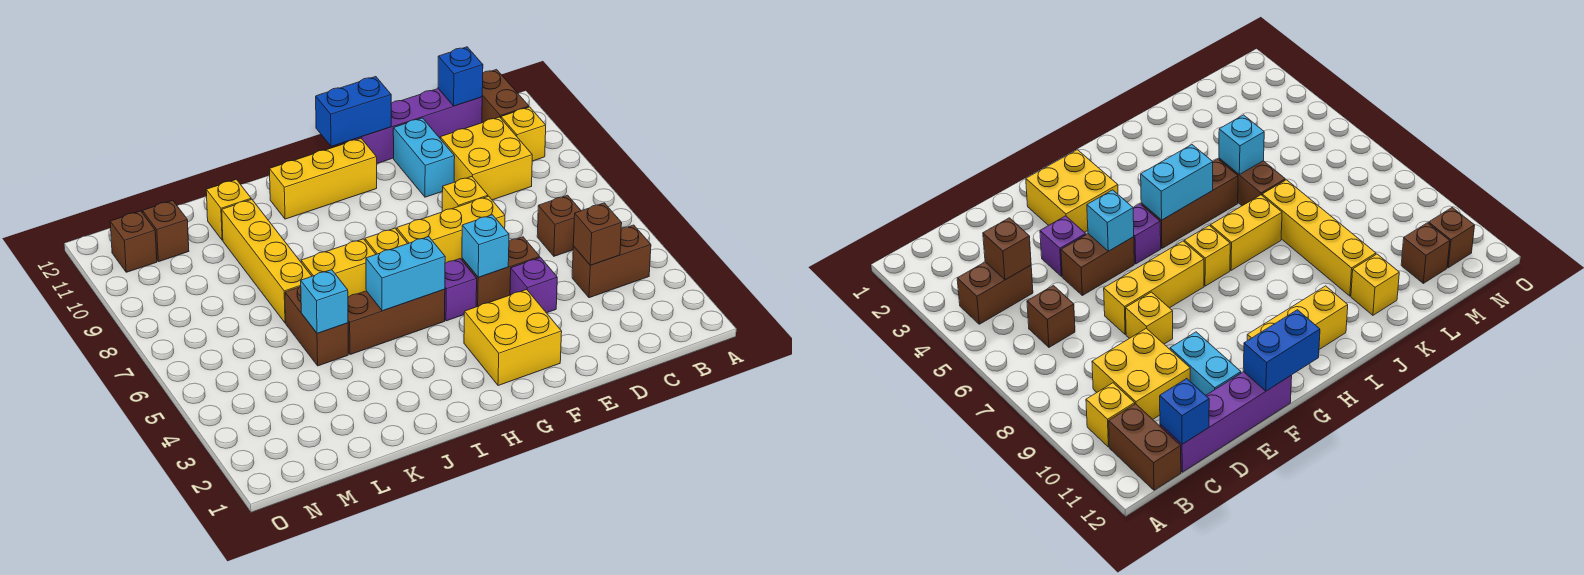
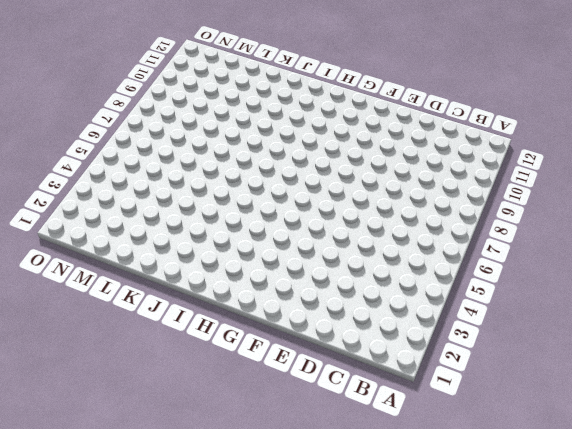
none -> brown brick B4:C4 level 1
none -> yellow brick B10 level 1
none -> brown brick B11:B12 level 1

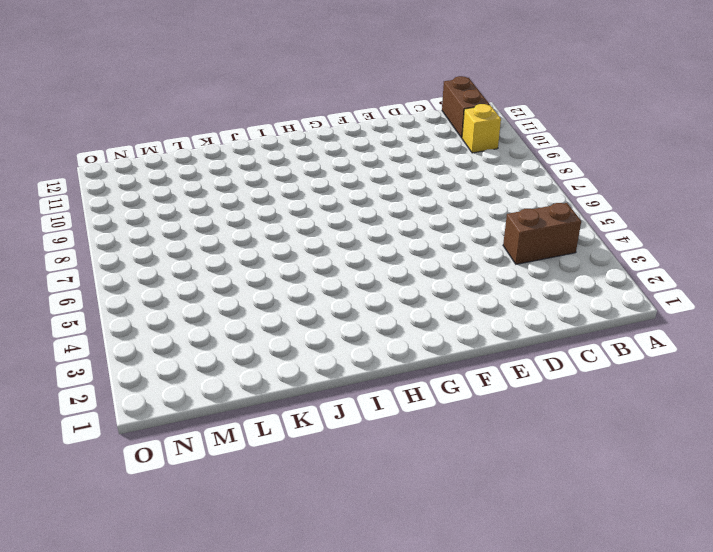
none -> brown brick C6 level 1
none -> yellow brick C9:D10 level 1
none -> purple brick C12:F12 level 1

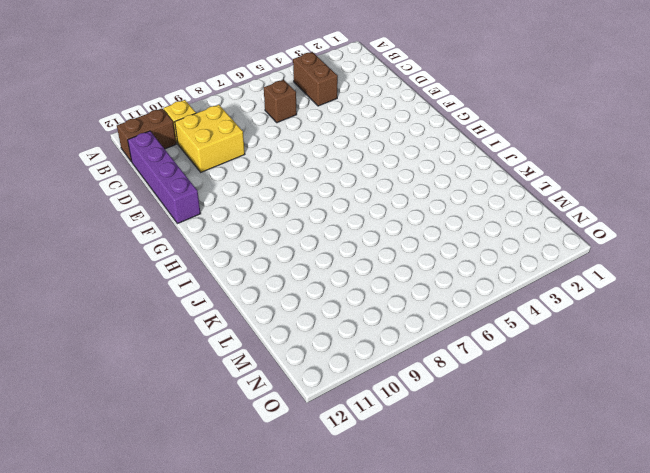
none -> purple brick E4 level 1
none -> brown brick E5:F5 level 1
none -> yellow brick E7:G7 level 1

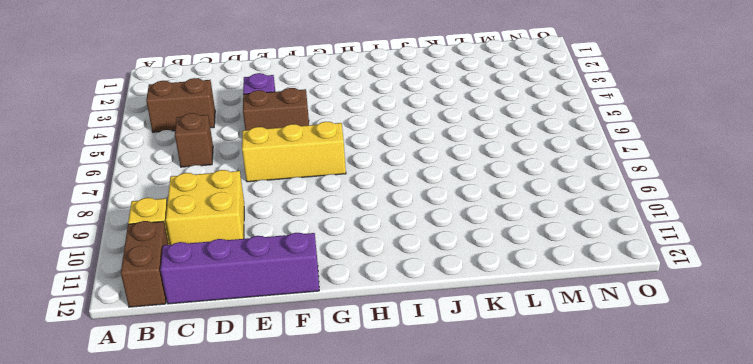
none -> yellow brick E8 level 1
none -> cyan brick E10:E11 level 1
none -> yellow brick F2:G3 level 1

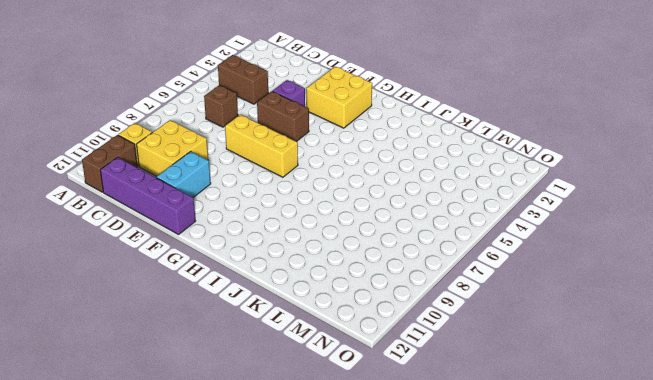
none -> yellow brick E8 level 1
none -> purple brick G5 level 1
none -> yellow brick G11:I11 level 1

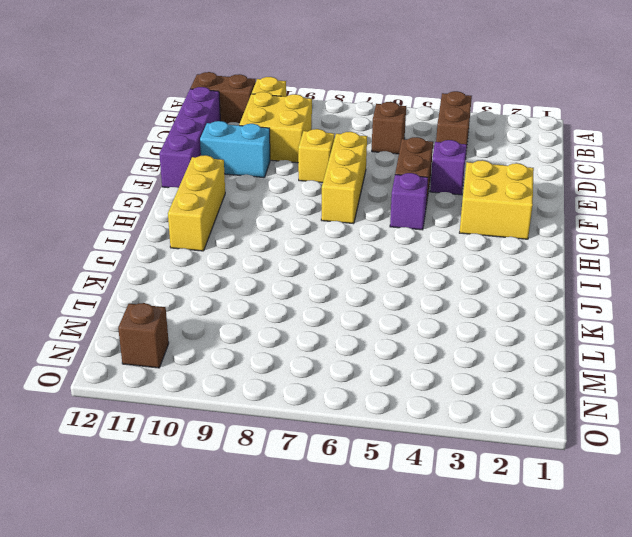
none -> brown brick H5:J5 level 1
none -> yellow brick H7 level 1
none -> yellow brick I7:J7 level 1

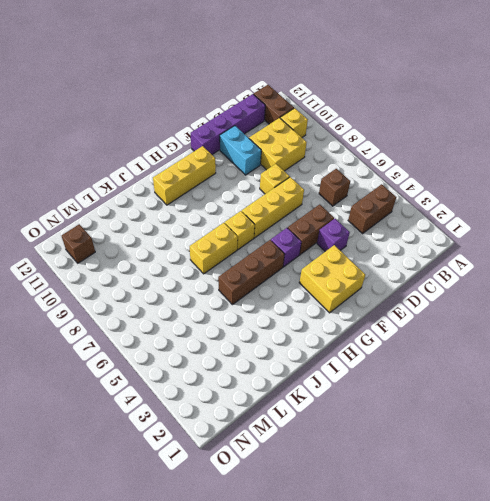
none -> brown brick K5:K6 level 1
none -> yellow brick K7:K10 level 1
none -> yellow brick K11 level 1

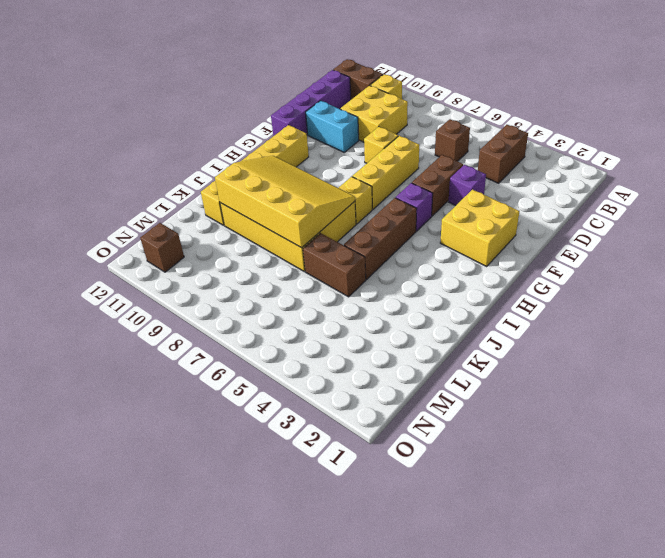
yellow slope I7:K10 level 2 top K -> none
none -> brown brick M11 level 1
none -> brown brick C4 level 2
none -> blue brick C12 level 2

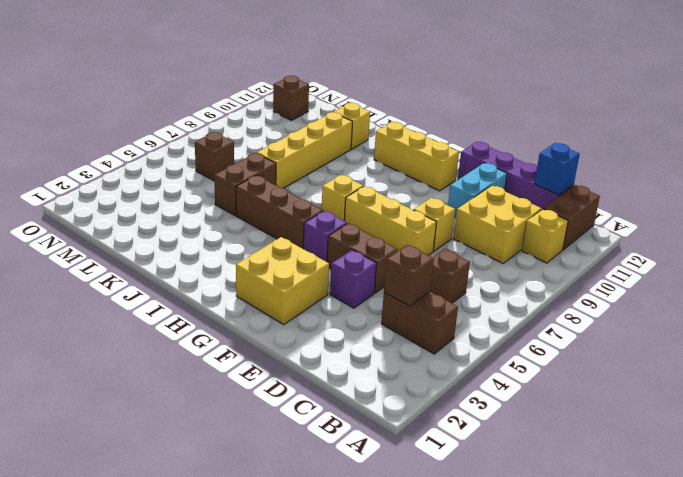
brown brick M6 level 1 -> brown brick M11 level 1
none -> yellow brick I7:J7 level 1
none -> cyan brick F5 level 2
none -> blue brick F12:G12 level 2

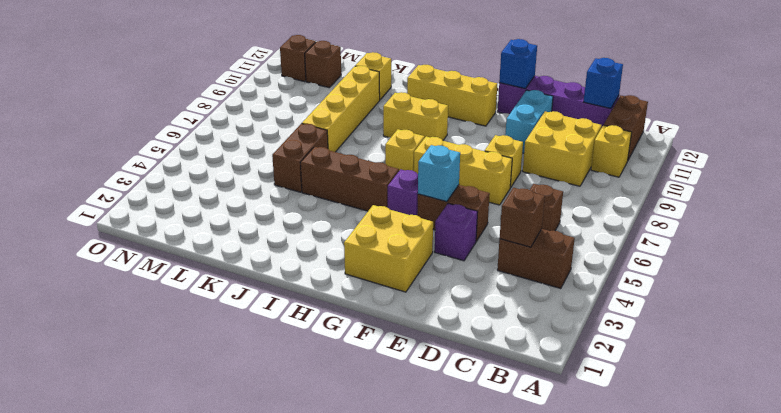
blue brick F12 level 2 -> blue brick F12:G12 level 2
yellow brick H9:I9 level 1 -> yellow brick I7:J7 level 1
none -> cyan brick H5:I5 level 2
none -> cyan brick K5 level 2

